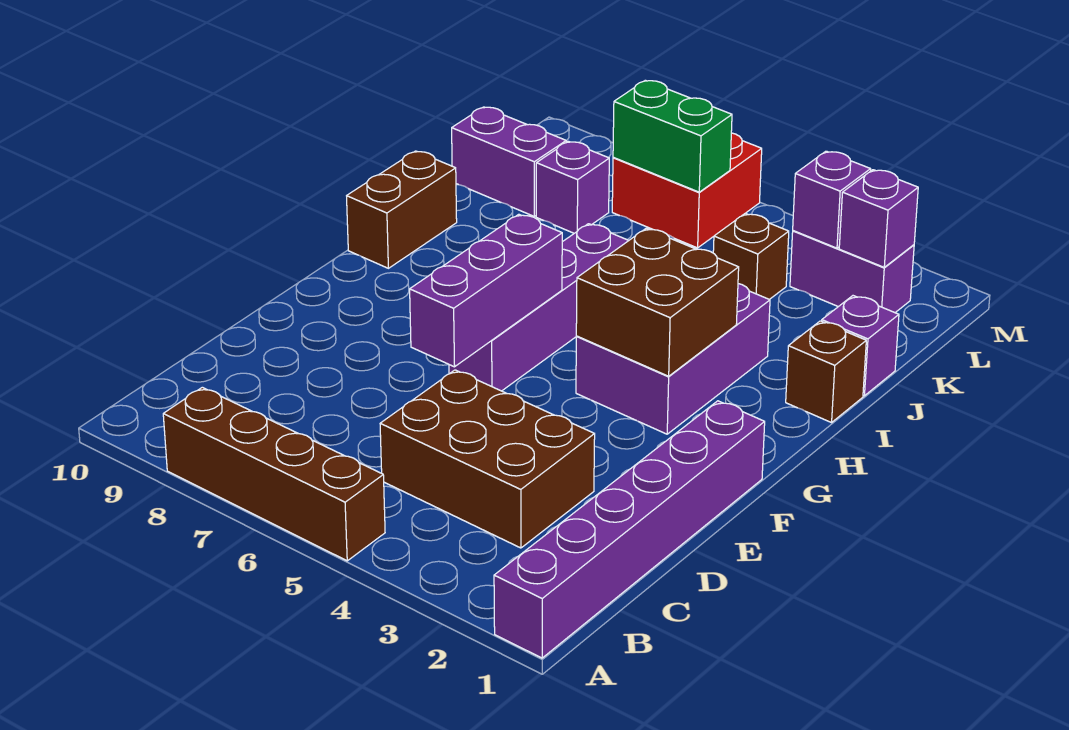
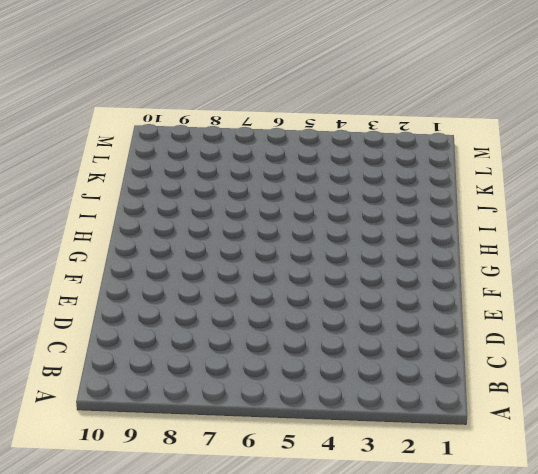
none -> purple brick A1:F1 level 1
none -> brown brick A5:A8 level 1
none -> brown brick C3:D5 level 1

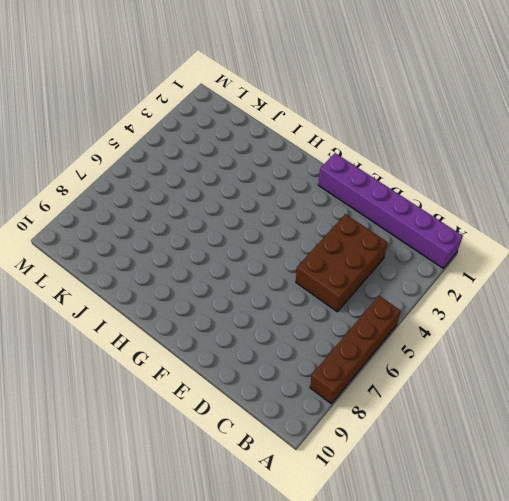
none -> purple brick F6:I6 level 1
none -> purple brick G3:I4 level 1
none -> brown brick H10:I10 level 1

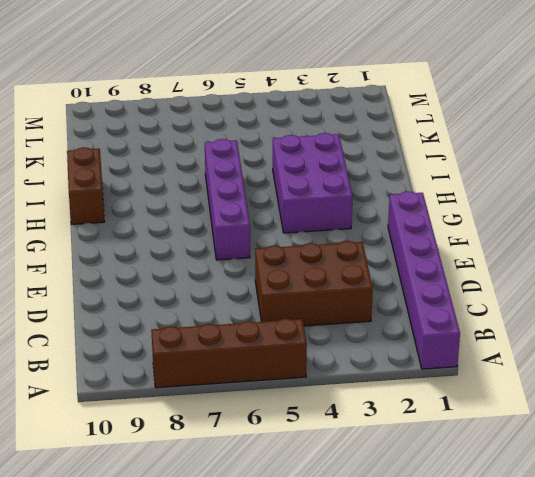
none -> brown brick I1 level 1
none -> purple brick J1 level 1
none -> brown brick K4 level 1

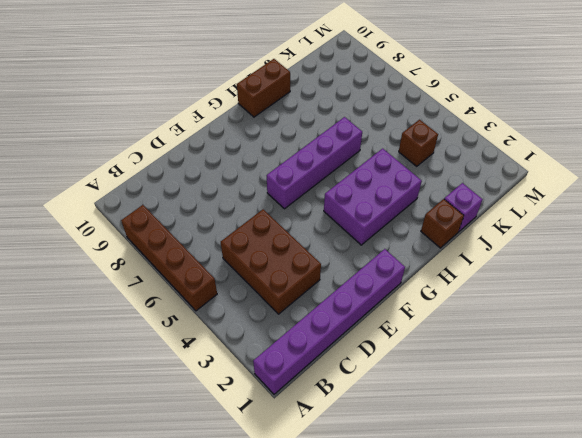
none -> purple brick K8 level 1
none -> purple brick K9:K10 level 1
none -> purple brick L2:L3 level 1

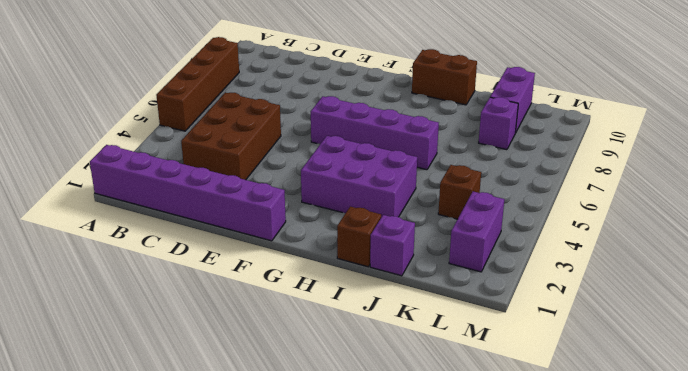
none -> red brick L6:M7 level 1
none -> purple brick E6:G6 level 2
none -> brown brick G3:H4 level 2

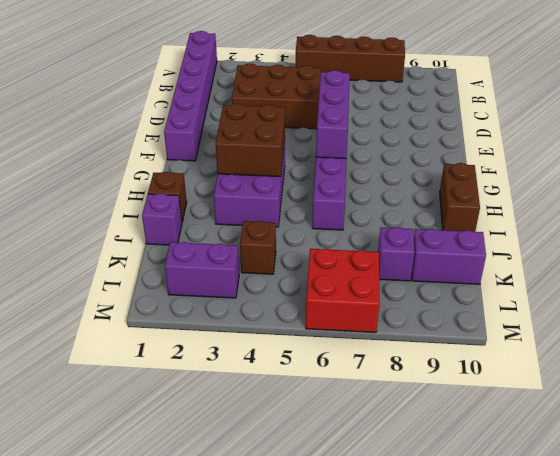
none -> purple brick L2 level 2
none -> purple brick L3 level 2
none -> green brick L6:L7 level 2

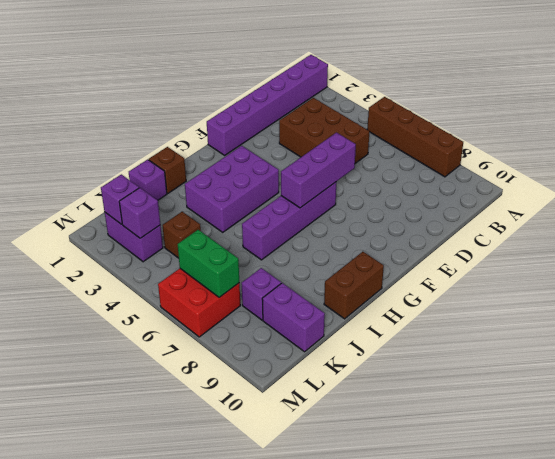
none -> brown brick G3:H4 level 2

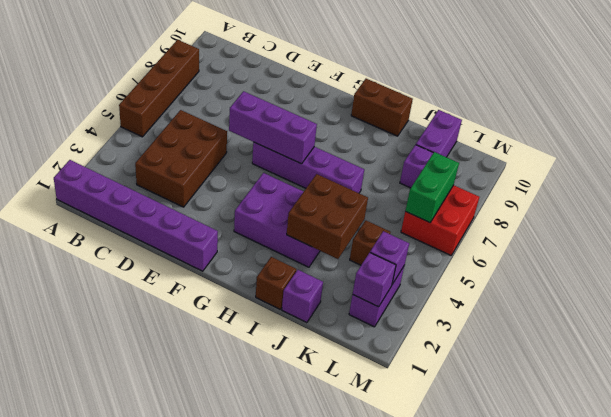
brown brick I3:J4 level 2 -> brown brick G3:H4 level 2

